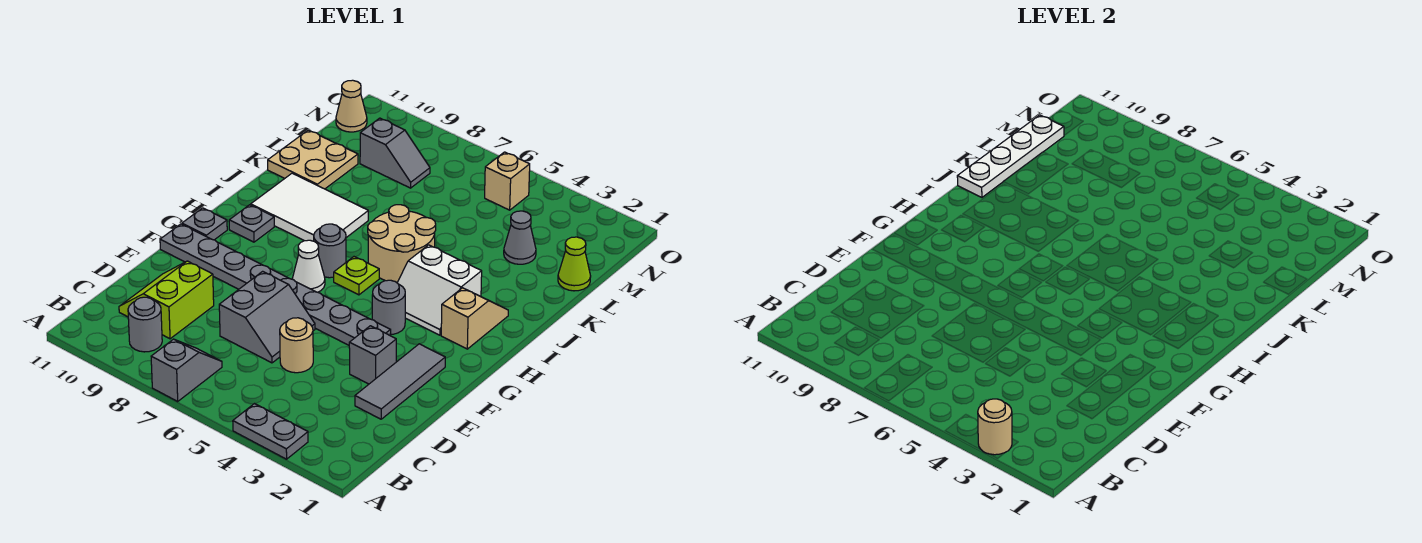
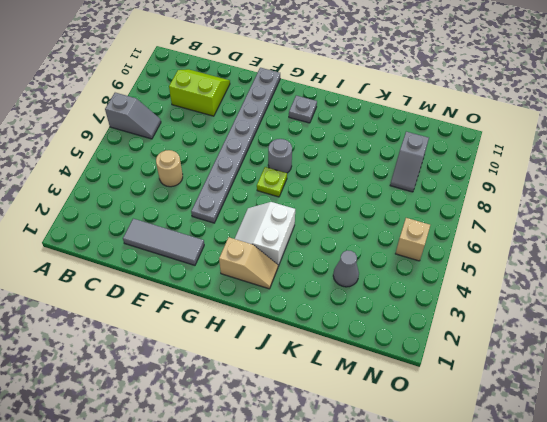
none -> grey plate A3:A4 level 1
none -> grey round brick B9 level 1
none -> grey slope D6:E7 level 1 top 7

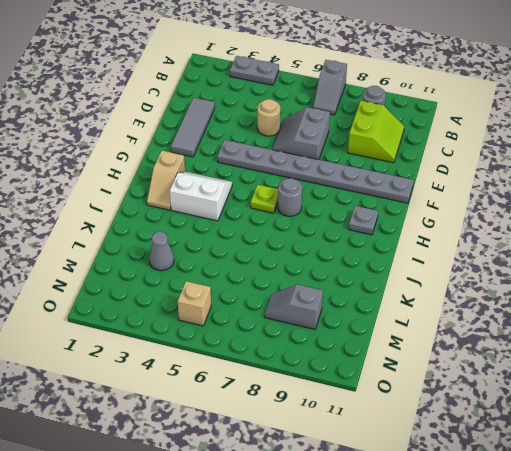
none -> grey brick E3 level 1
none -> grey round brick G4 level 1
none -> white cone G7 level 1

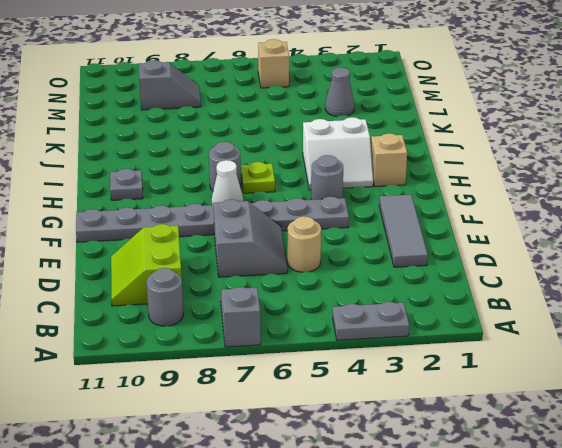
none -> grey brick E3 level 1
none -> grey plate G11 level 1
none -> tan round brick I5:J6 level 1

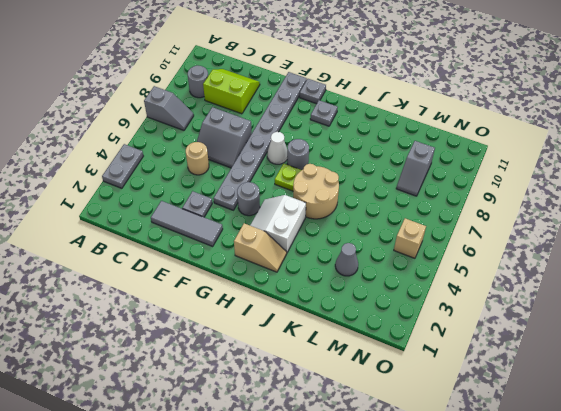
grey plate E3 level 1 -> grey brick E3 level 1
none -> white tile I8:J10 level 1
none -> tan plate K10:L11 level 1
none -> lime cone L1 level 1

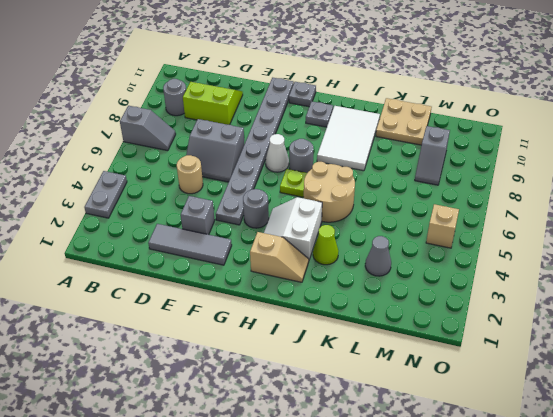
lime cone J3 level 1 -> lime cone L1 level 1
none -> tan cone N11 level 1
none -> tan round brick A3 level 2
none -> white plate J11:M11 level 2

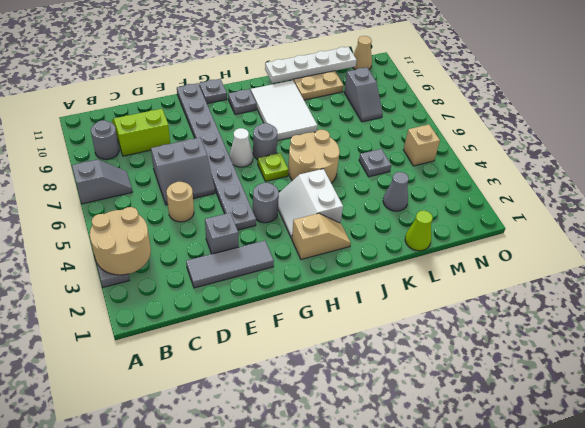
tan round brick A3:B4 level 2 -> tan round brick A3 level 2
grey plate L5 level 1 -> none

